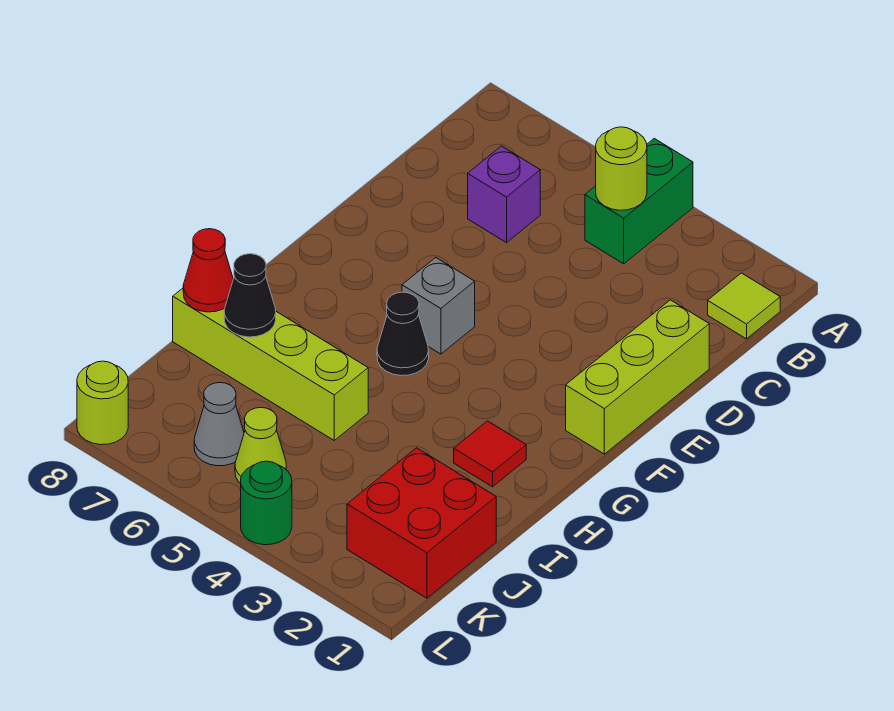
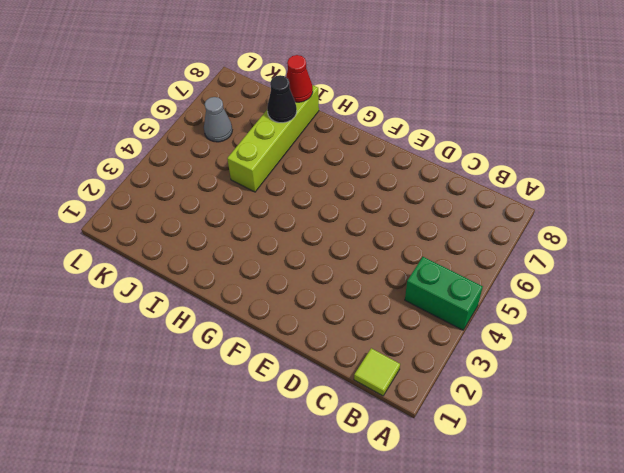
none -> purple brick C6 level 1
none -> lime brick D1:F1 level 1
none -> grey brick F5 level 1

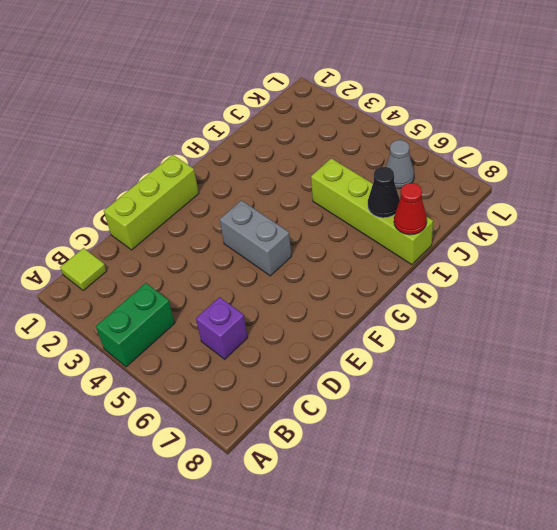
grey brick F4:F5 level 1 -> grey brick F5 level 1
none -> black cone G5 level 1
none -> red tile H2 level 1
none -> red brick J1:K2 level 1

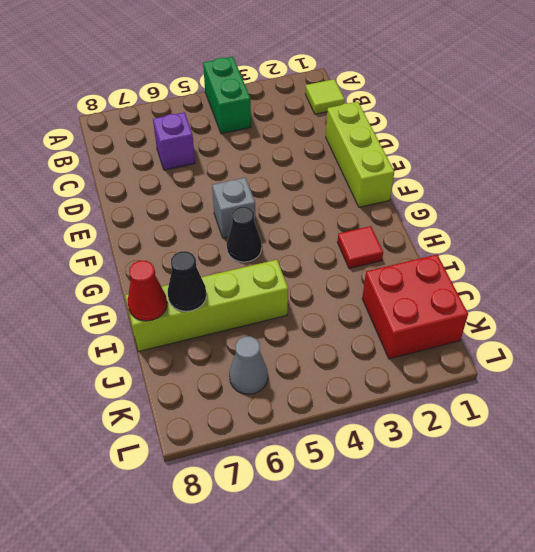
none -> lime cone K5 level 1
none -> green round brick L4 level 1
none -> lime round brick L8 level 1

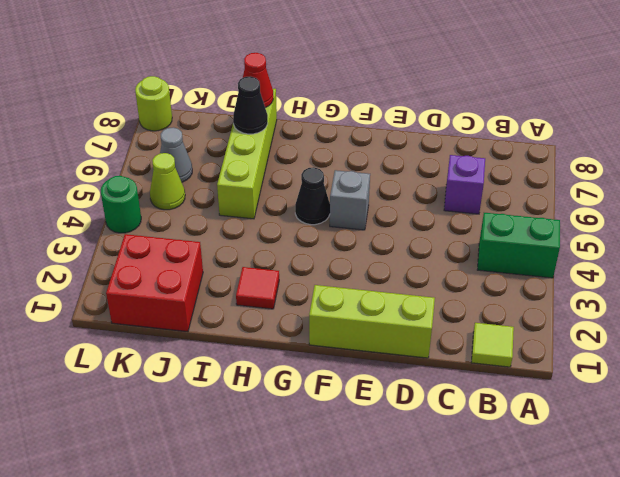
none -> lime round brick B4 level 2

